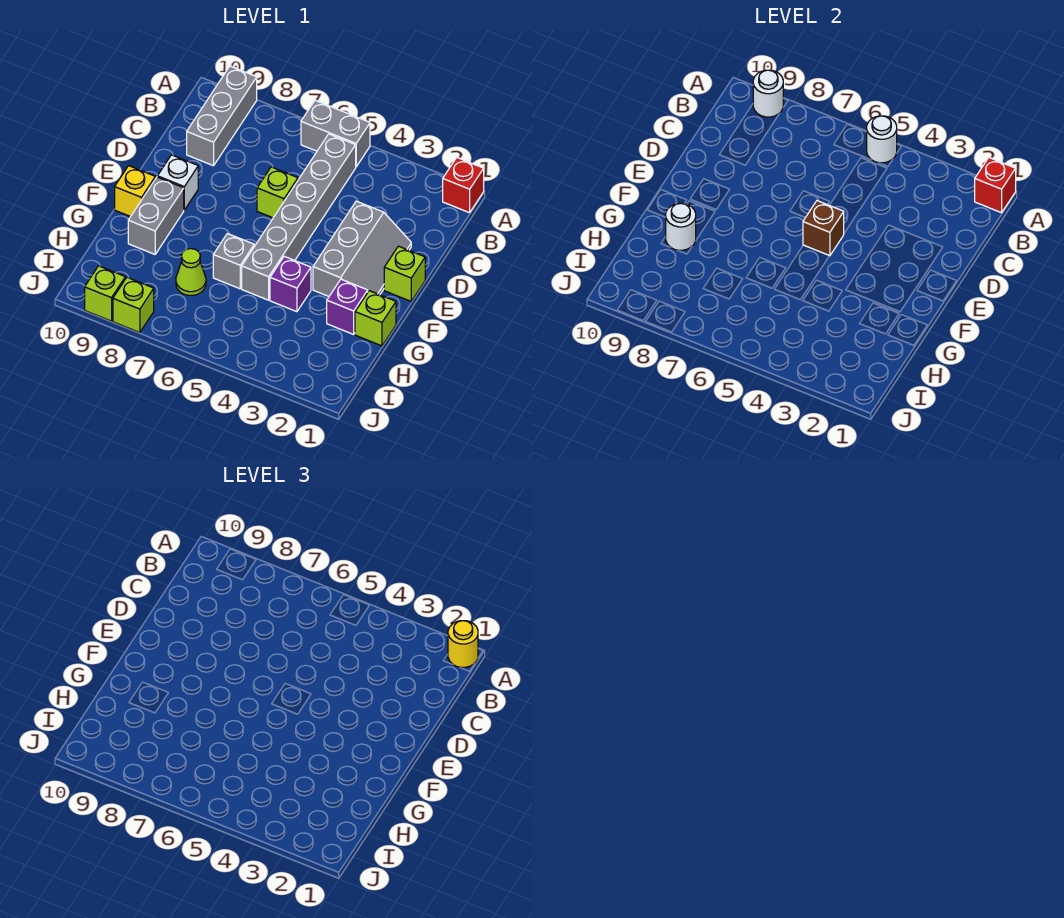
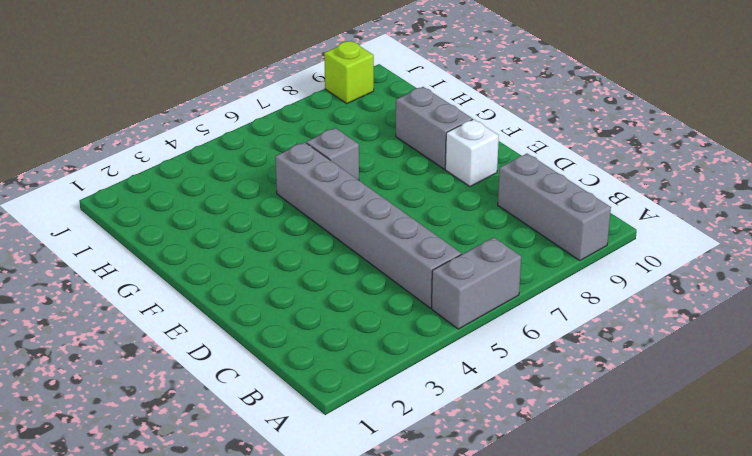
none -> red brick A1 level 1
none -> grey slope D2:F3 level 1 top 3
none -> lime brick D6 level 1

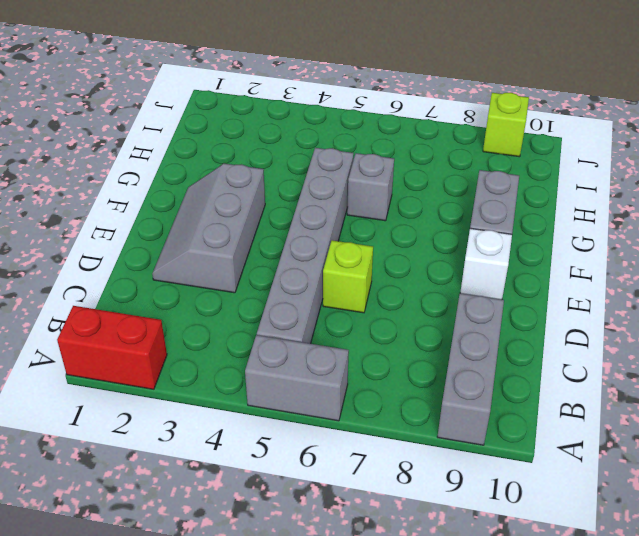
red brick A1:A2 level 1 -> red brick A1 level 1
none -> lime brick E1 level 1
none -> yellow brick F10 level 1
none -> lime brick G1 level 1

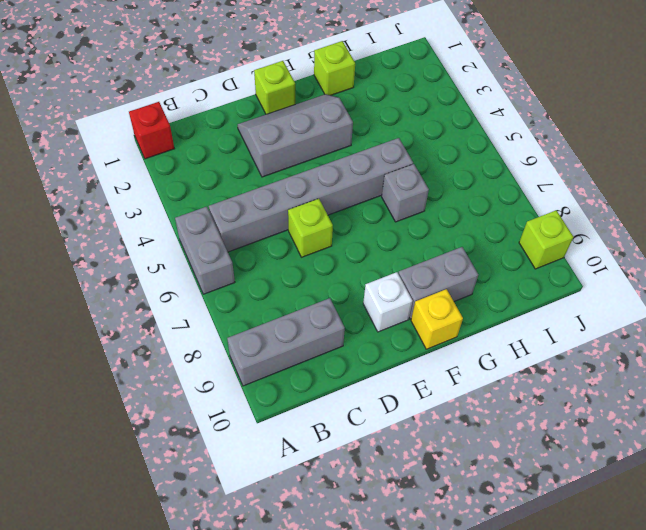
none -> purple brick G2 level 1
none -> purple brick G4 level 1
none -> lime cone H7 level 1

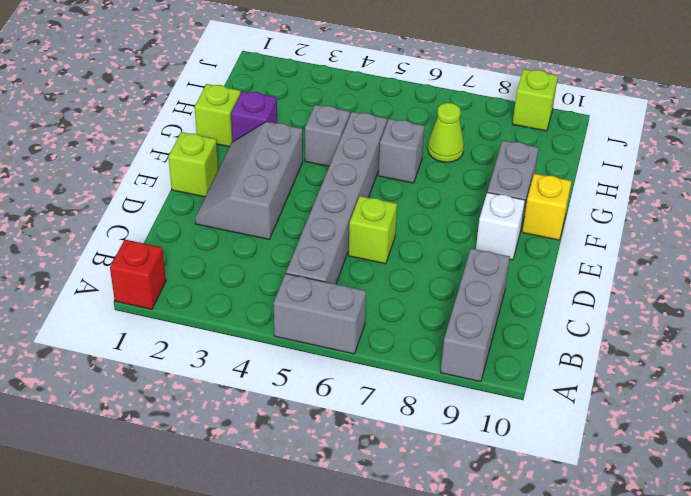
grey brick G4 level 1 -> purple brick G4 level 1
none -> lime brick J8 level 1
none -> red brick A1 level 2
none -> white round brick A5 level 2

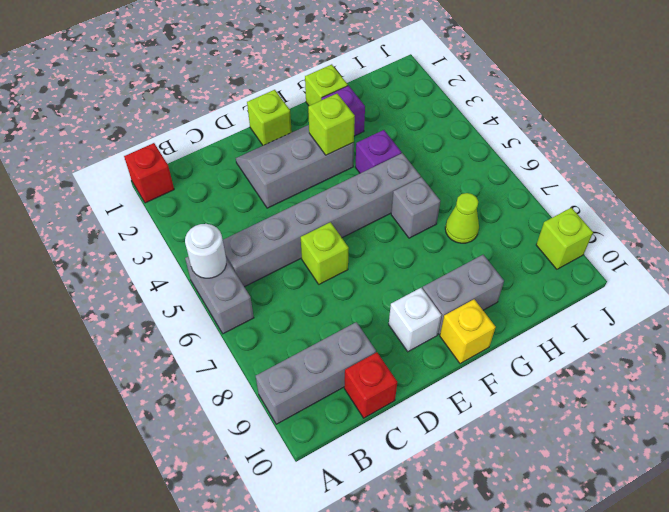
red brick C10 level 1 -> red brick A1 level 2
lime brick F3 level 2 -> lime brick J8 level 1
none -> white round brick A9 level 2
none -> brown brick E5 level 2
none -> white round brick G9 level 2

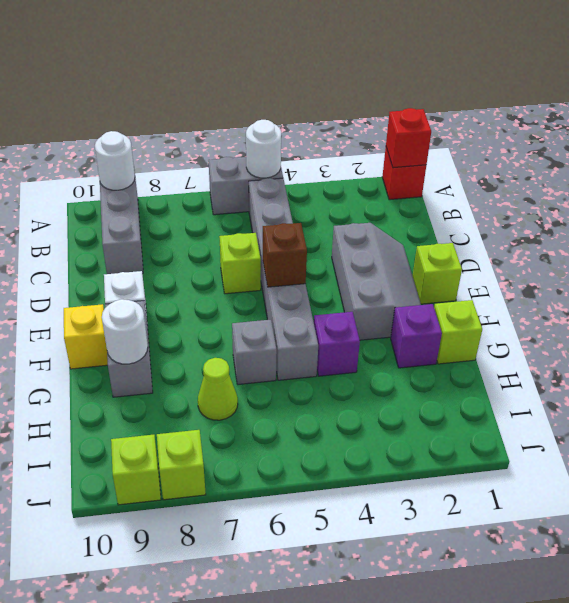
none -> yellow round brick A1 level 3

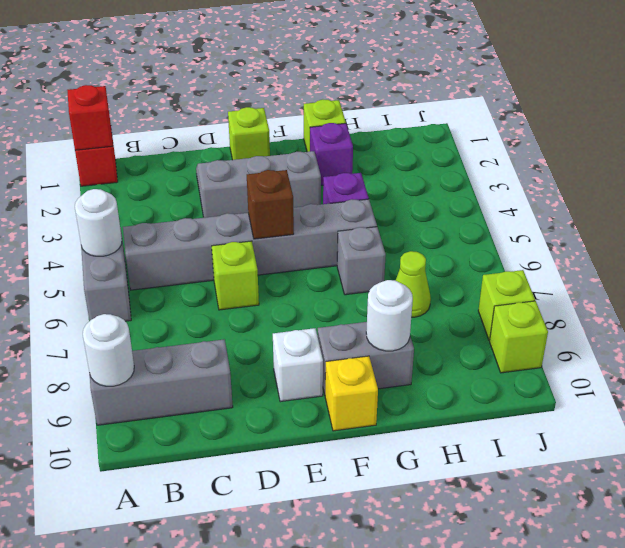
none -> yellow round brick A1 level 3

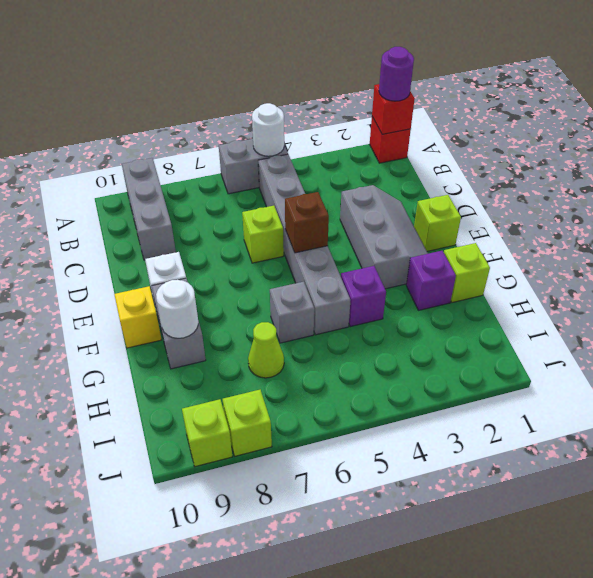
purple round brick A1 level 3 -> yellow round brick A1 level 3
none -> white round brick A9 level 2

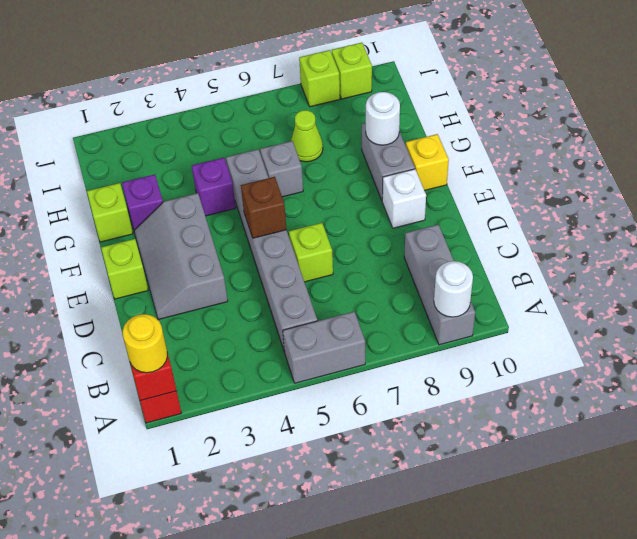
none -> white round brick A5 level 2

